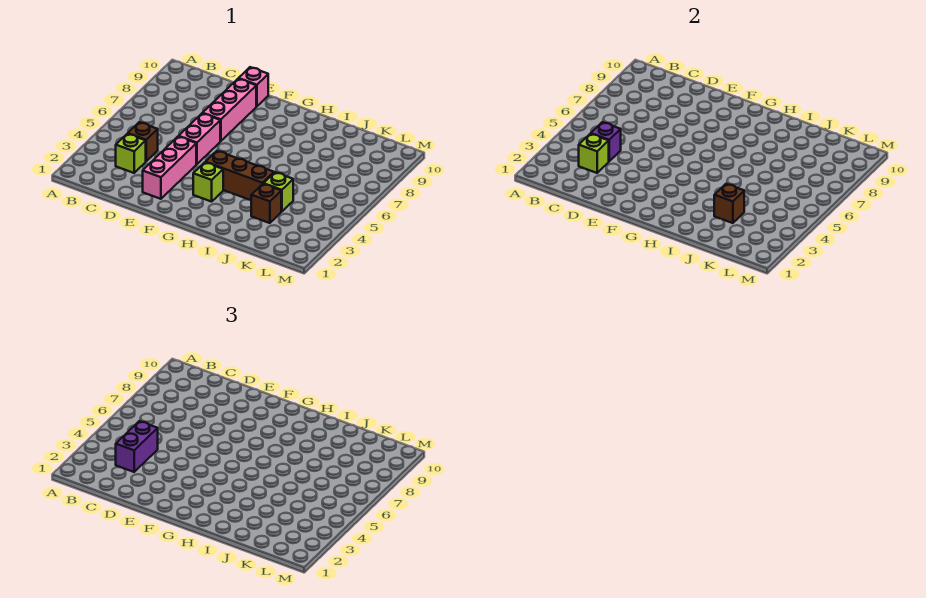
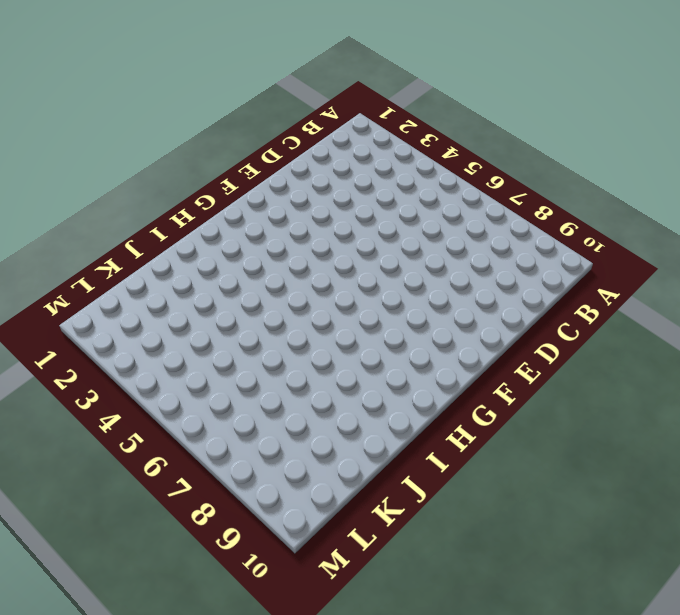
none -> lime brick C3 level 1
none -> brown brick C4 level 1
none -> pink brick E2:E4 level 1

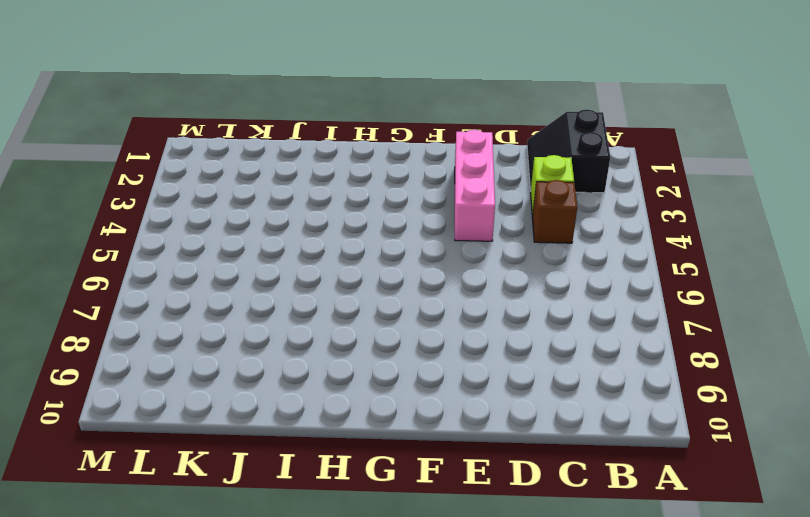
black slope B1:C2 level 1 top B -> none
none -> pink brick E5:E6 level 1
none -> pink brick E7:E9 level 1
none -> pink brick E10 level 1

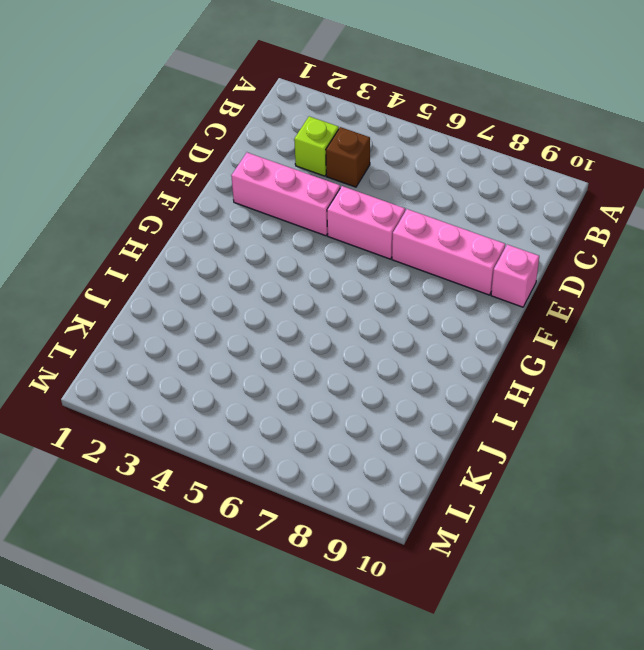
none -> lime brick G3 level 1
none -> brown brick G4:I4 level 1
none -> brown brick J3 level 1

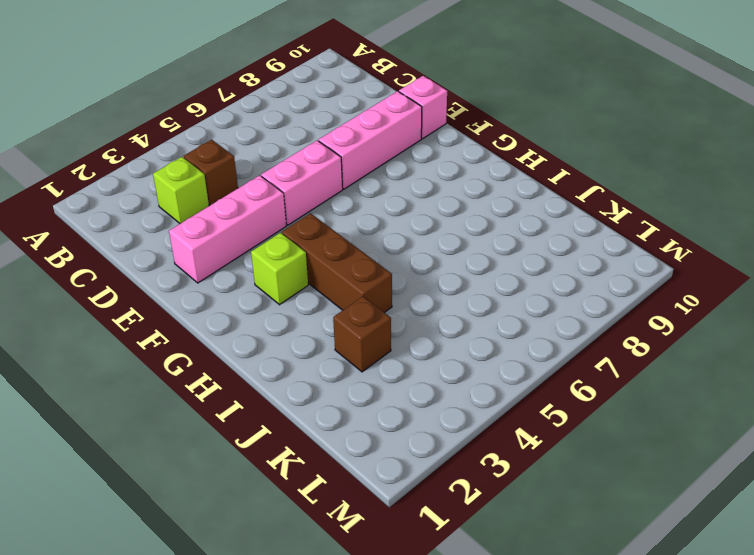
none -> lime brick J4 level 1
none -> lime brick C3 level 2
none -> purple brick C4 level 2

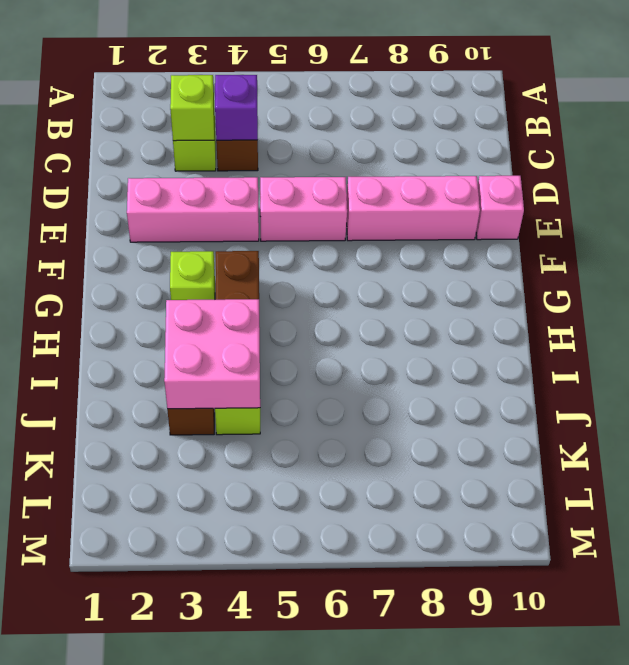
pink brick I3:J4 level 2 -> brown brick J3 level 2
none -> purple brick C3:C4 level 3

